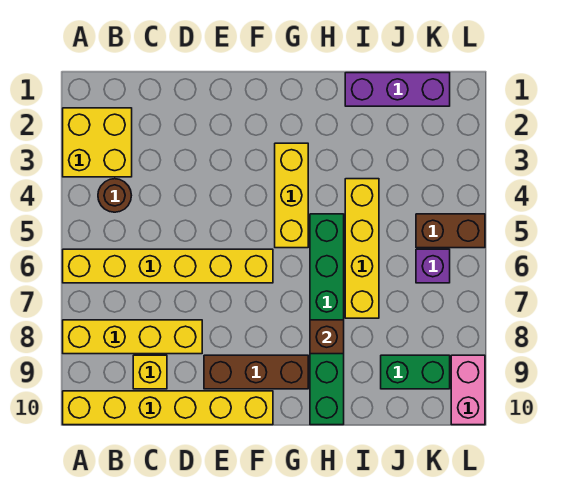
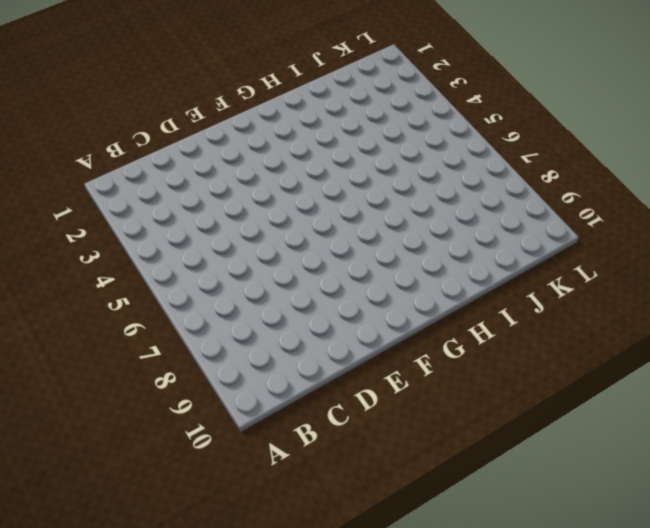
none -> yellow brick A2:B3 level 1
none -> yellow brick A6:F6 level 1
none -> yellow brick A8:D8 level 1

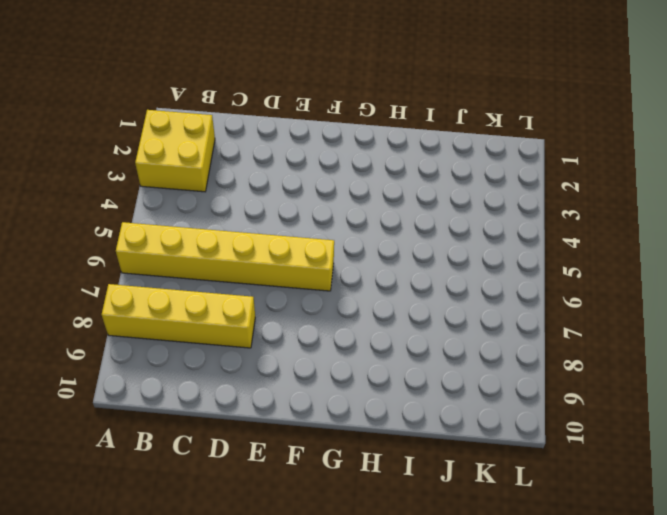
none -> yellow brick A10:F10 level 1
none -> brown round brick B4 level 1
none -> yellow brick C9 level 1

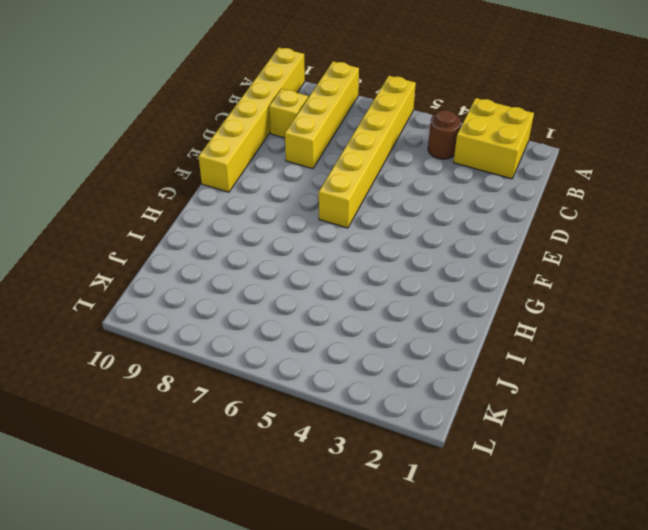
none -> brown brick E9:G9 level 1
none -> yellow brick G3:G5 level 1
none -> green brick H5:H10 level 1

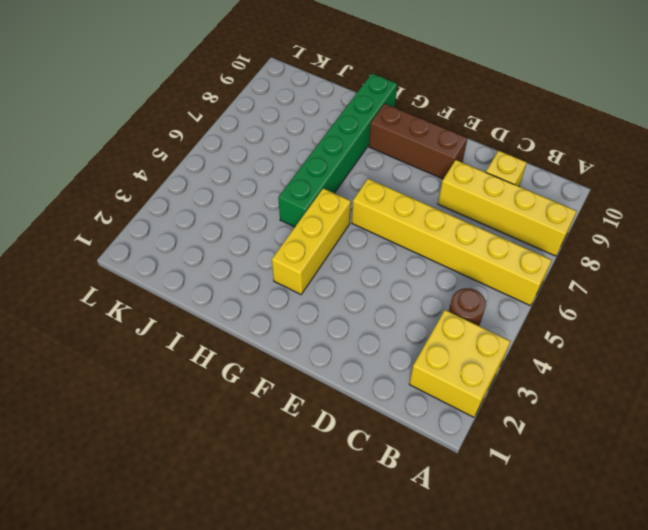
none -> yellow brick A10:F10 level 1
none -> purple brick I1:K1 level 1
none -> yellow brick I4:I7 level 1

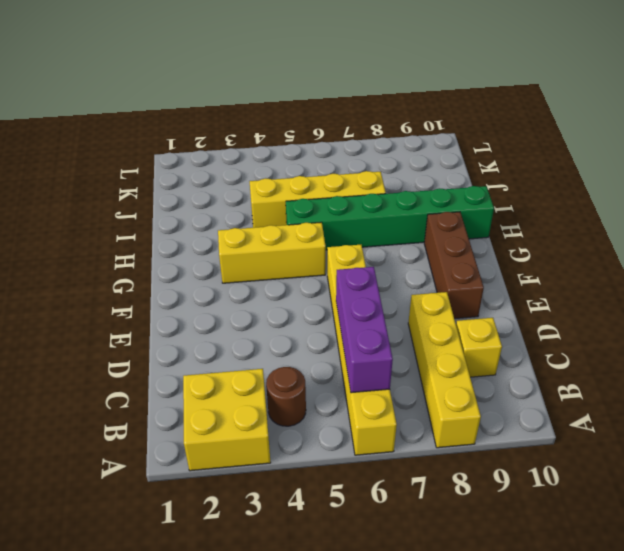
purple brick B6:D6 level 2 -> purple brick I1:K1 level 1
none -> yellow brick A10:F10 level 1
none -> green brick J9:K9 level 1
none -> brown brick K5:L5 level 1

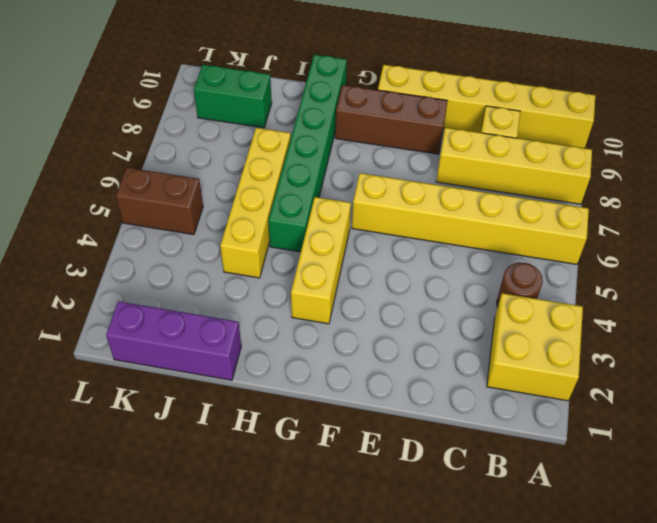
none -> purple brick K6 level 1
none -> pink brick L9:L10 level 1
none -> brown brick H8 level 2

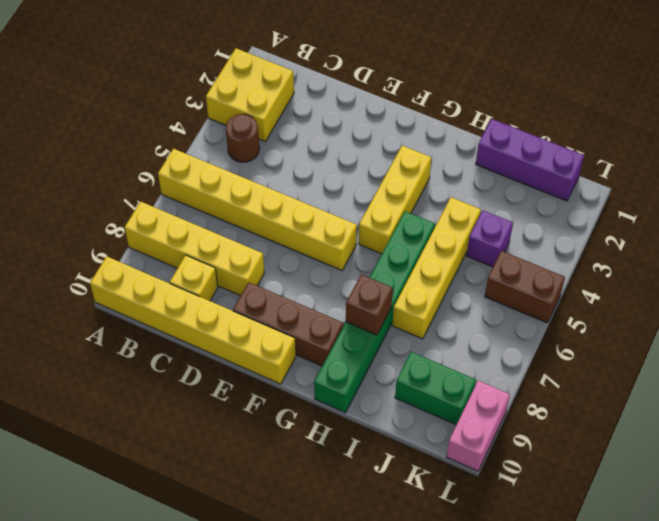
purple brick J4 level 1 -> purple brick K6 level 1

